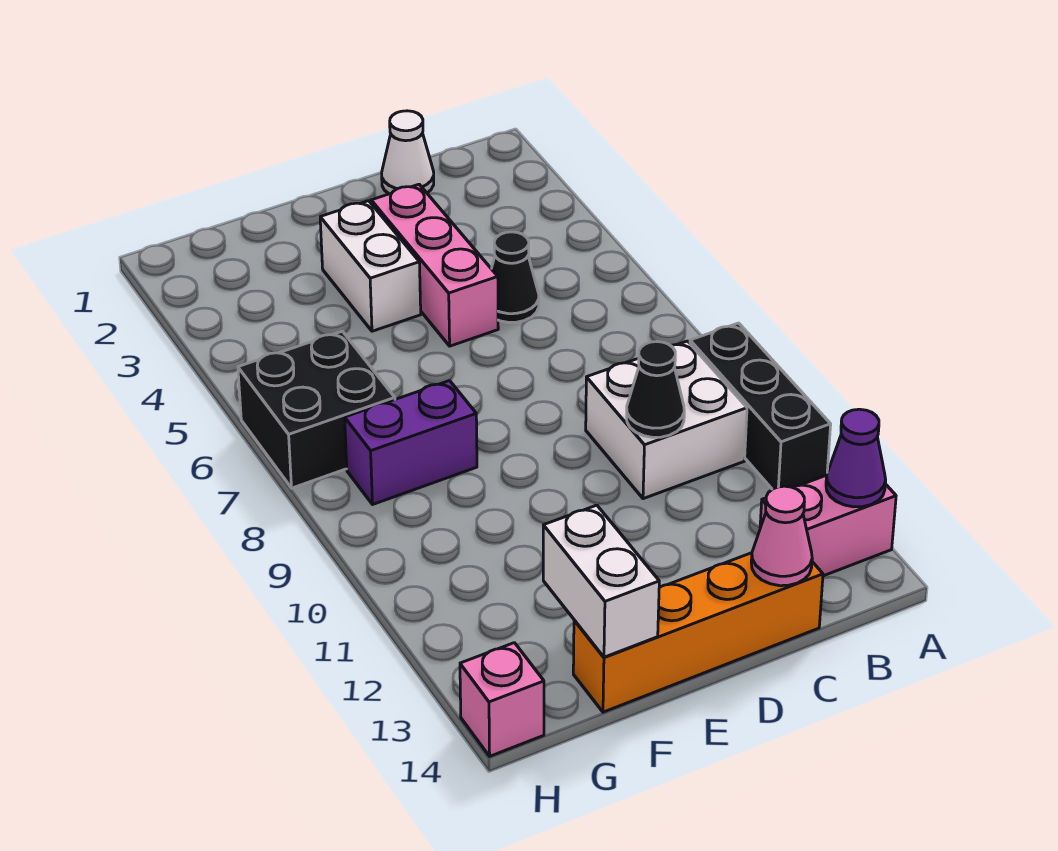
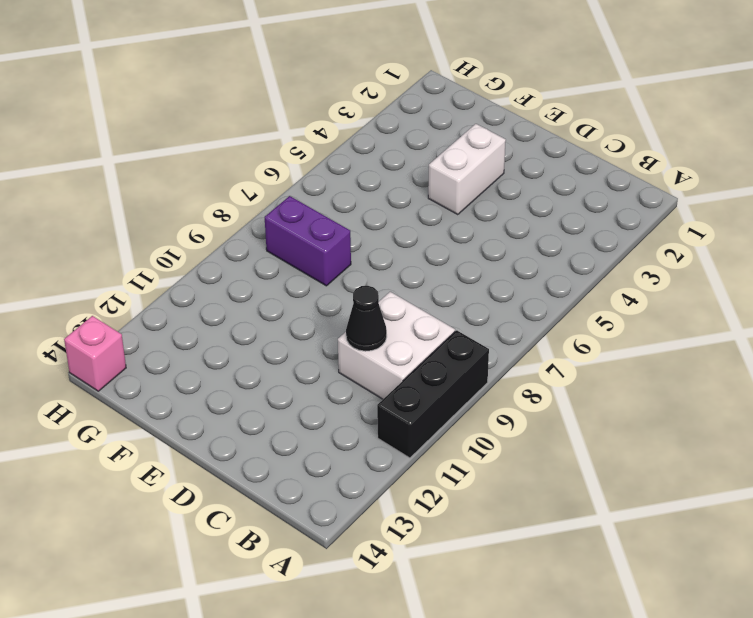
none -> pink brick A13:B13 level 1
none -> white cone C1 level 1
none -> black cone C5 level 1

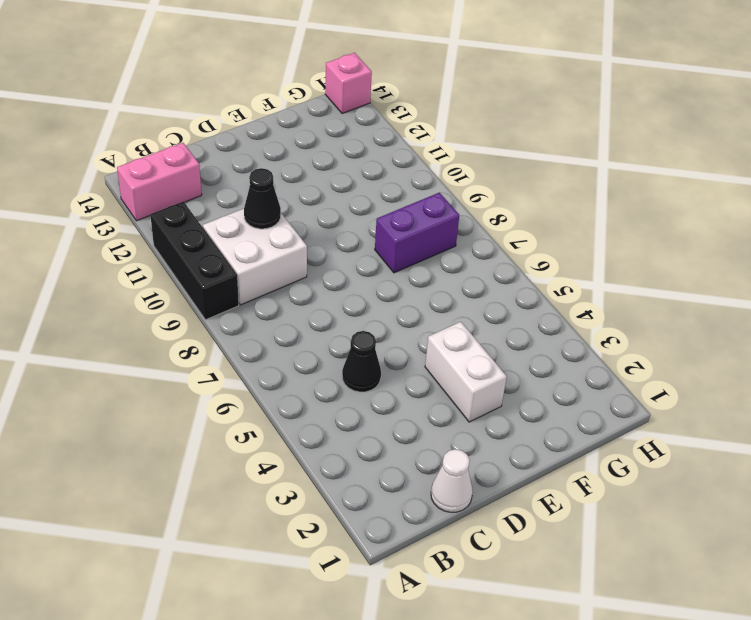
none -> orange brick C14:F14 level 1
none -> pink brick D3:D5 level 1
none -> black brick G6:H7 level 1

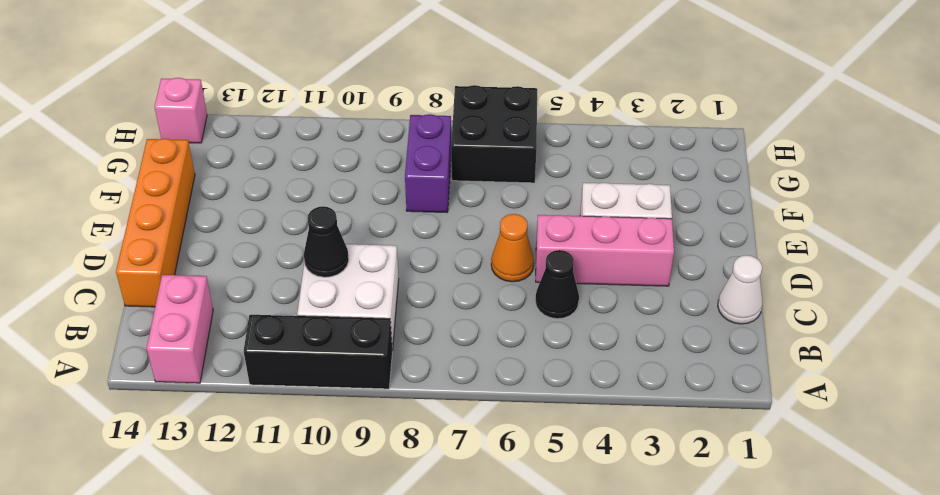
orange cone D6 level 1 -> none
none -> purple cone A13 level 2
none -> pink cone C14 level 2
none -> white brick F13:F14 level 2

